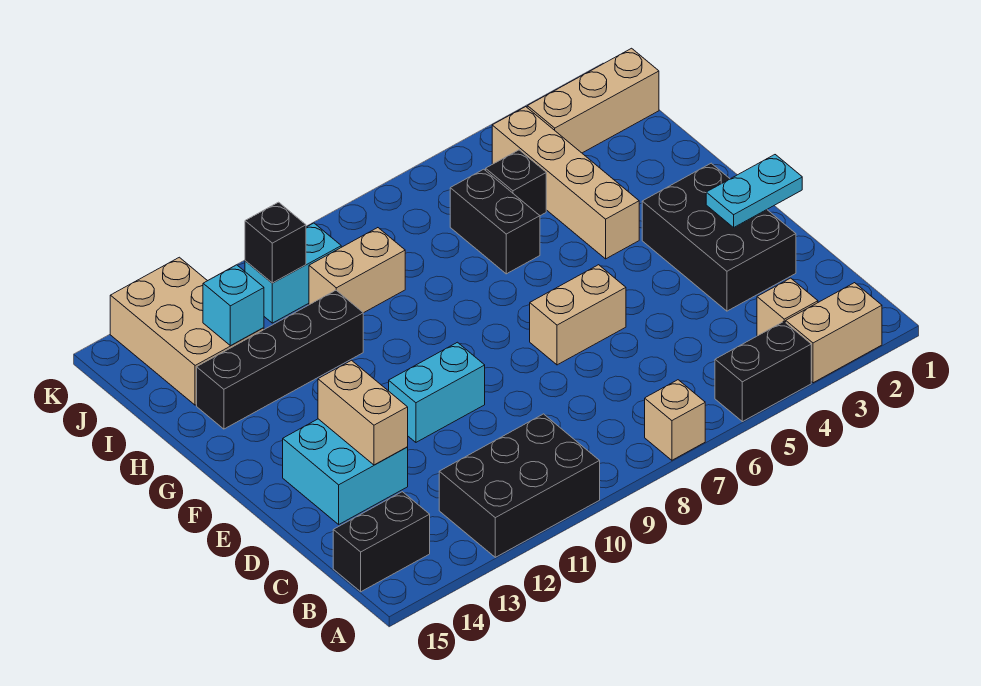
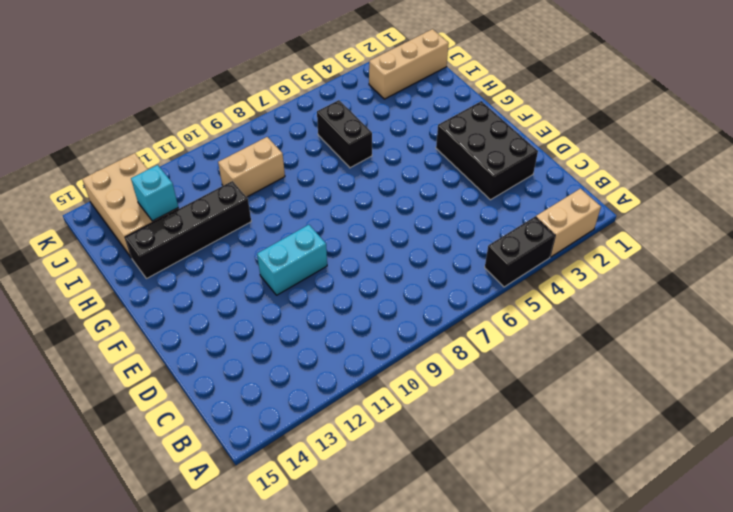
none -> tan brick A7 level 1
none -> black brick A10:B12 level 1
none -> tan brick B3 level 1

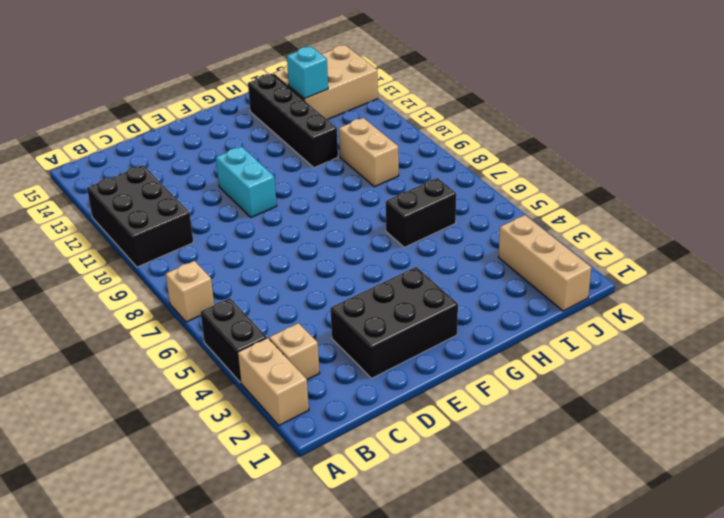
none -> black brick B14:B15 level 1
none -> cyan brick D13:E14 level 1
none -> tan brick E6:E7 level 1

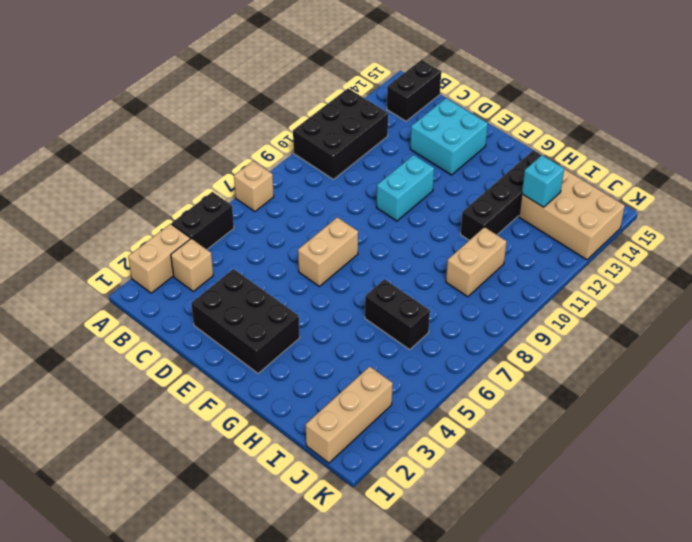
none -> tan brick G4:J4 level 1
none -> black brick I5 level 1
none -> cyan brick J10:J11 level 1

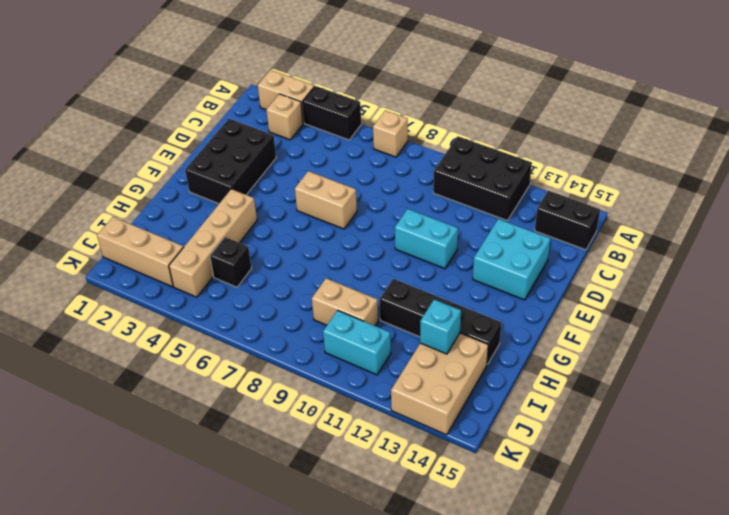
none -> black brick H6:I6 level 1
none -> tan brick D13:E13 level 2
none -> cyan plate E1:E2 level 2

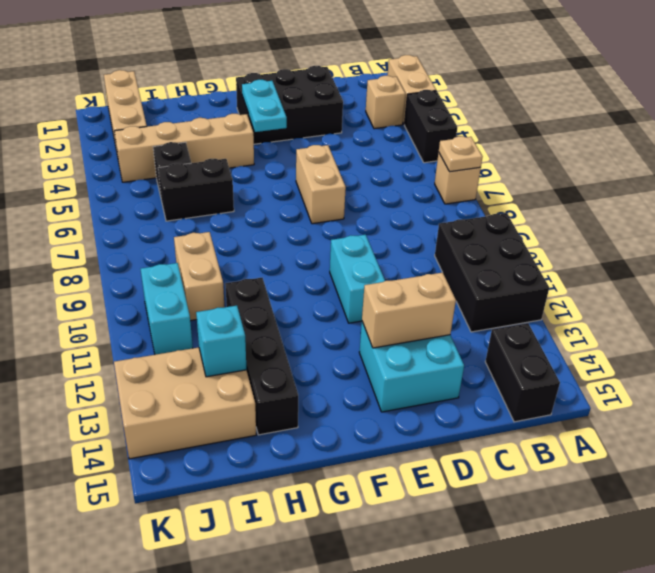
tan plate A7 level 2 -> none
cyan plate F3:F4 level 2 -> cyan plate E1:E2 level 2
none -> black brick J11 level 2

